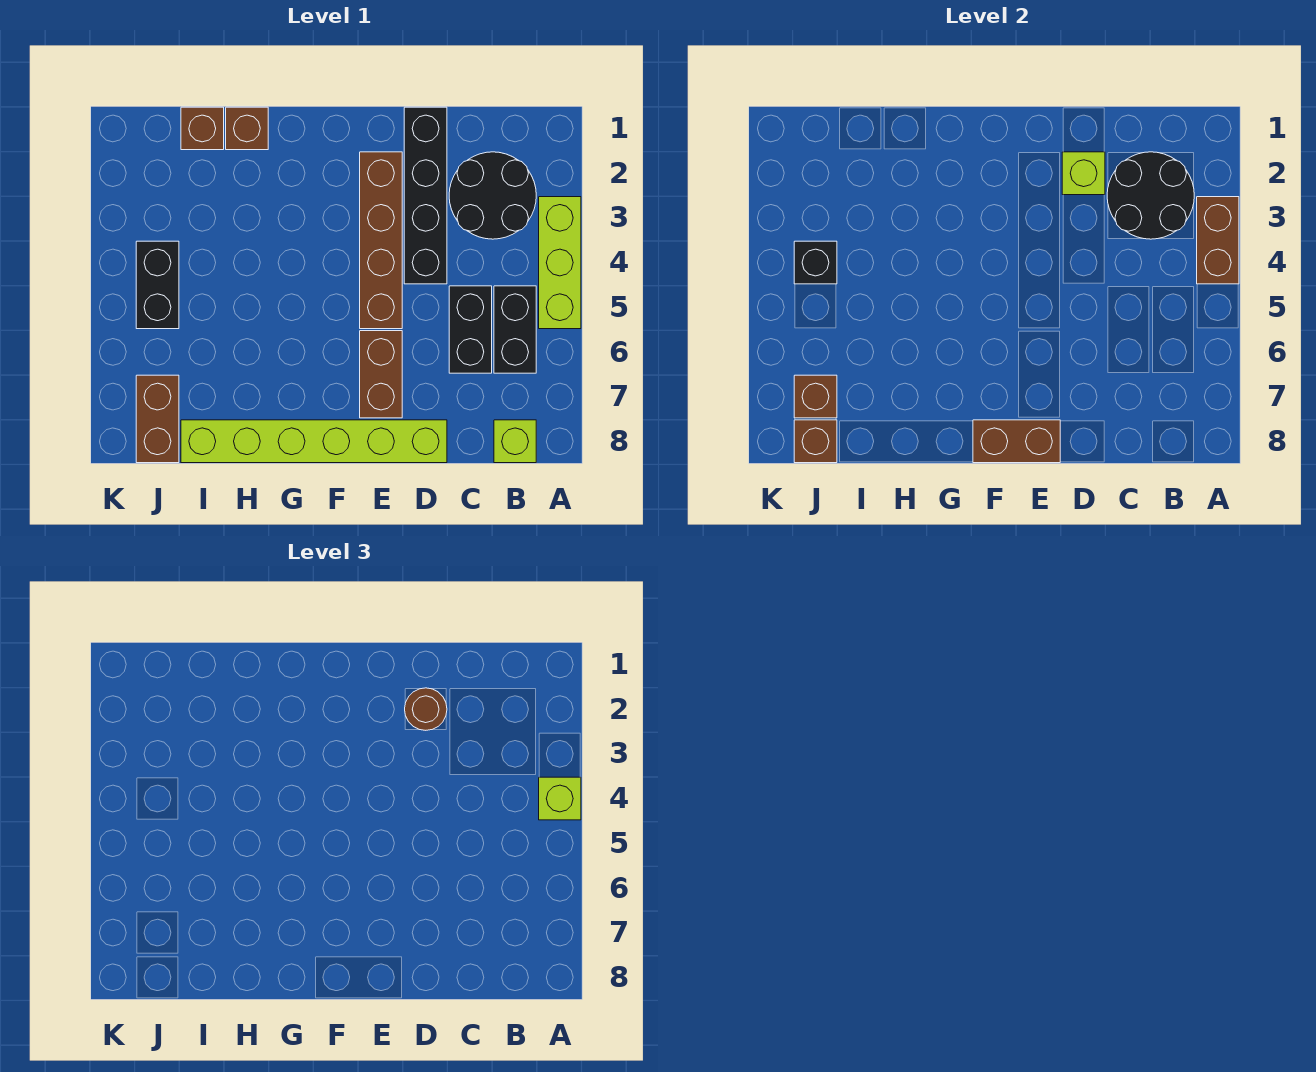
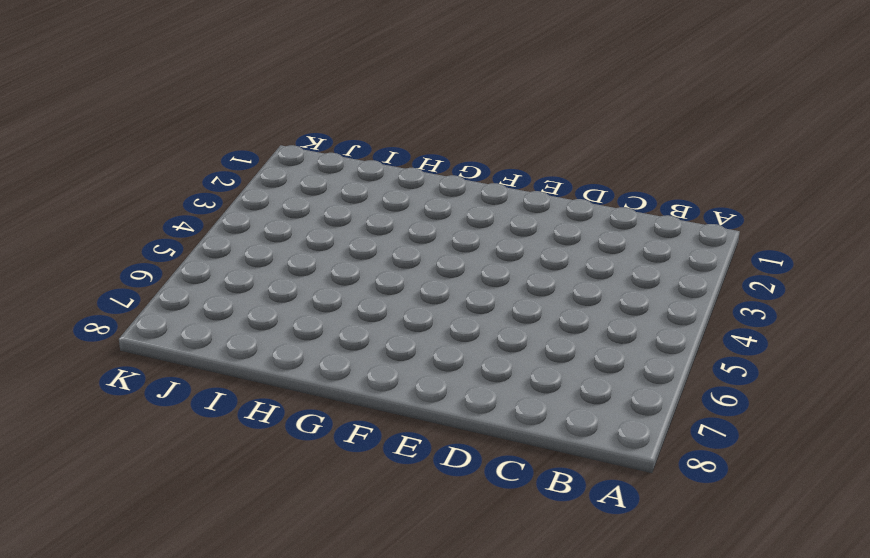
none -> lime brick A3:A5 level 1
none -> black round brick B2:C3 level 1
none -> black brick B5:B6 level 1

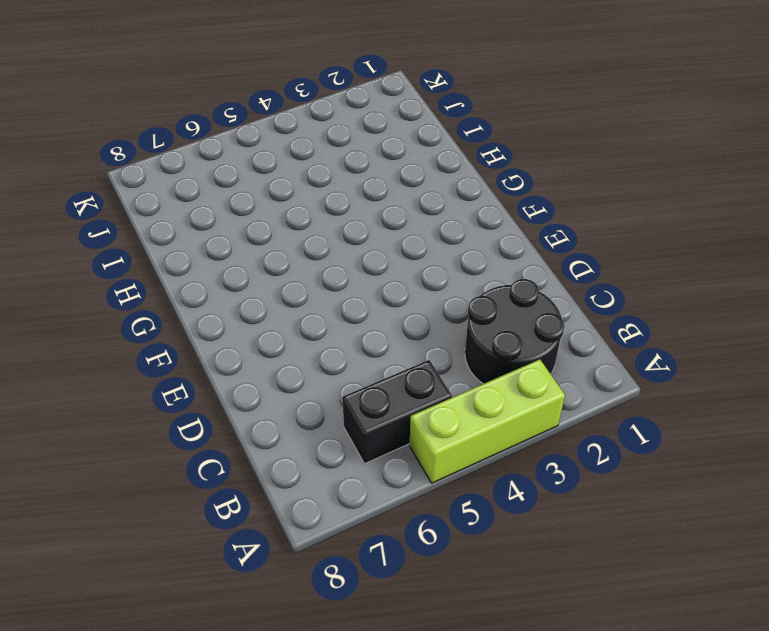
none -> lime brick B8 level 1
none -> black brick C5:C6 level 1
none -> black brick D1:D4 level 1

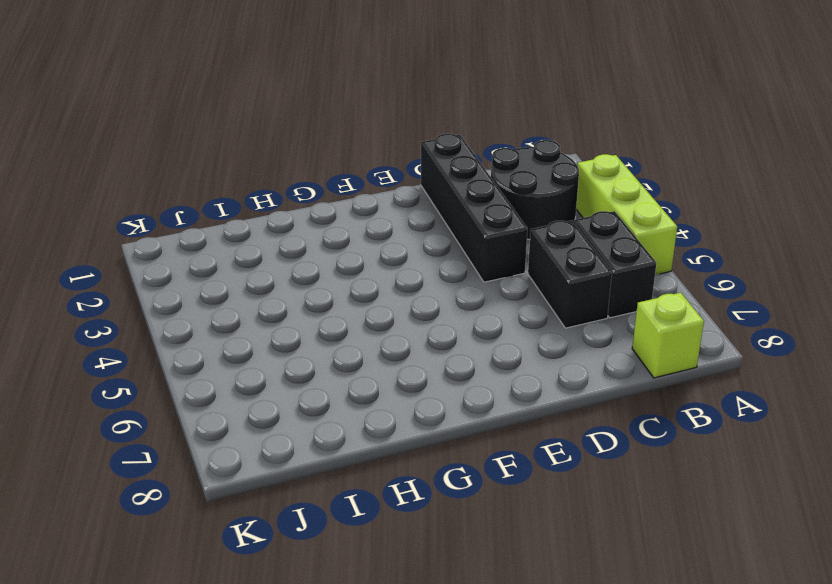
none -> lime brick D8:I8 level 1
none -> brown brick E2:E5 level 1
none -> brown brick E6:E7 level 1

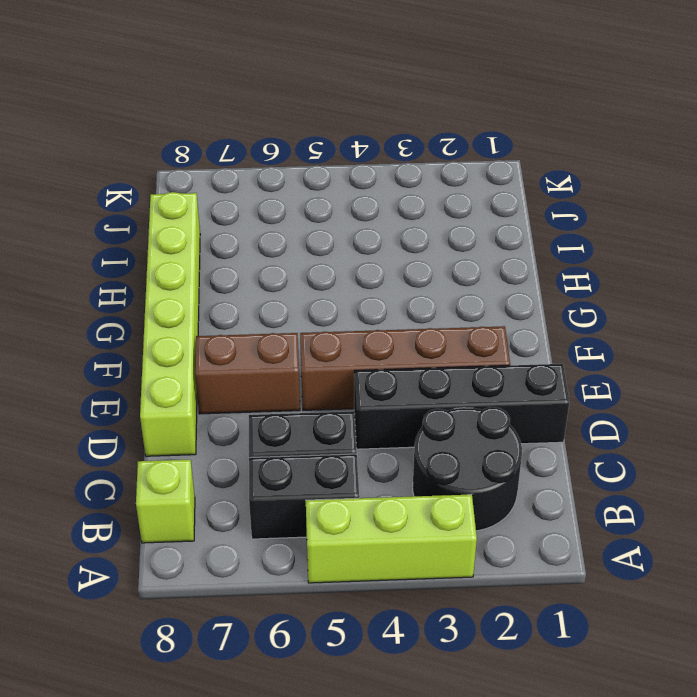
none -> brown brick H1 level 1
none -> brown brick I1 level 1
none -> black brick J4:J5 level 1

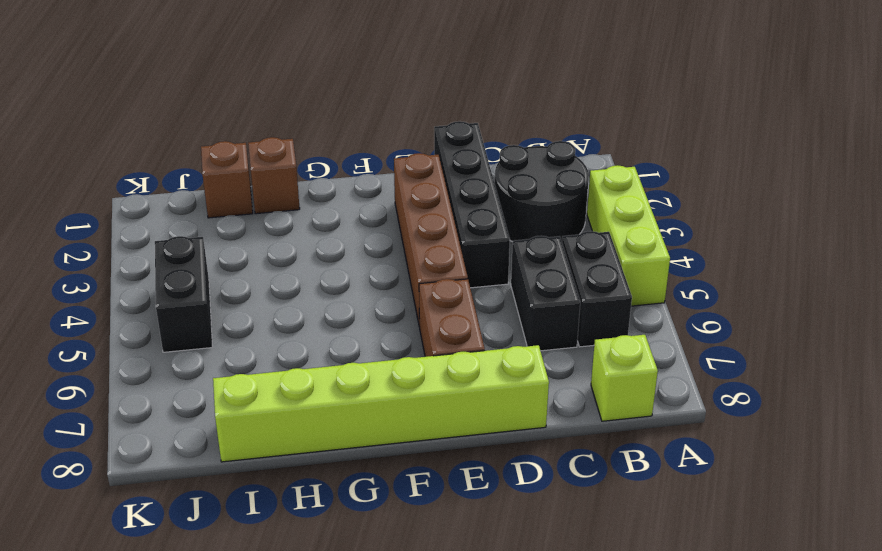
none -> brown brick J7:J8 level 1
none -> brown brick A3:A4 level 2
none -> black round brick B2:C3 level 2

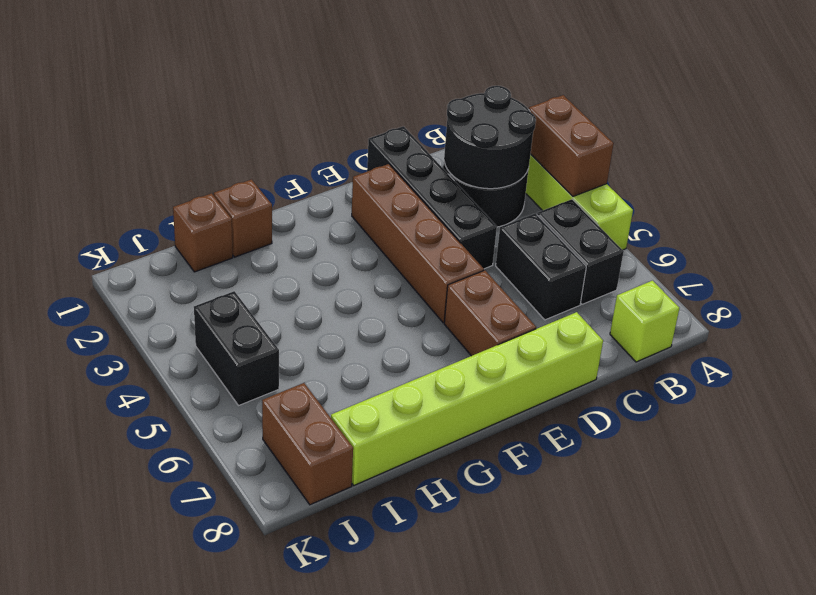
none -> lime brick D2 level 2
none -> brown brick E8:F8 level 2
none -> black brick J4 level 2

